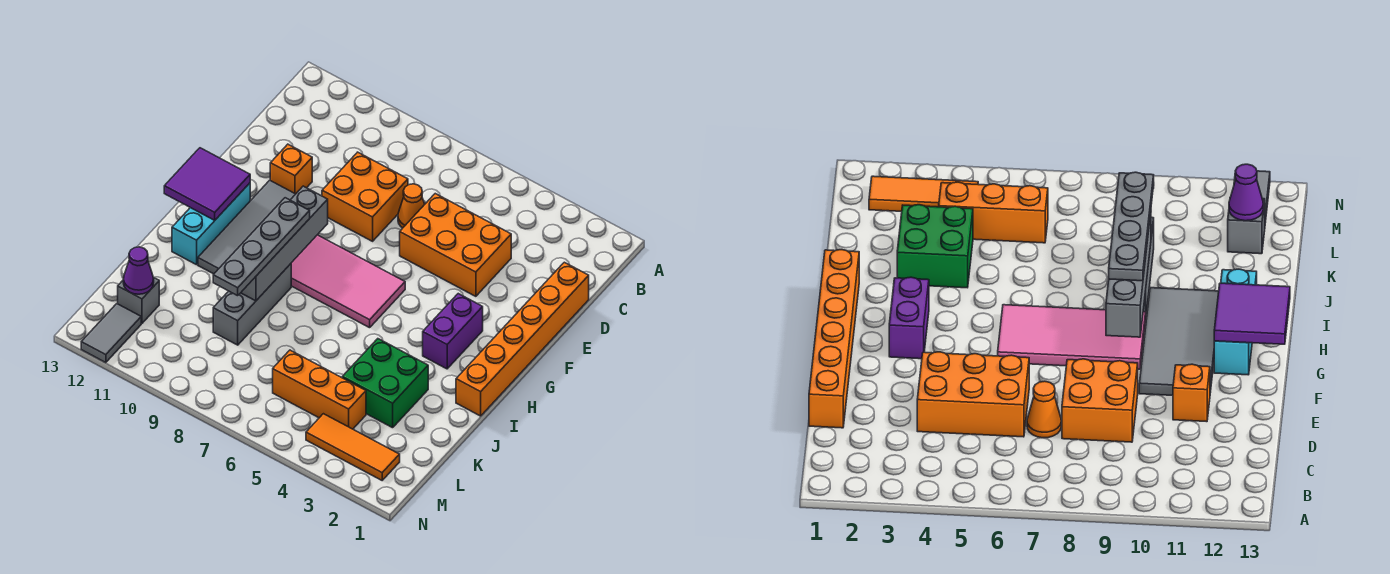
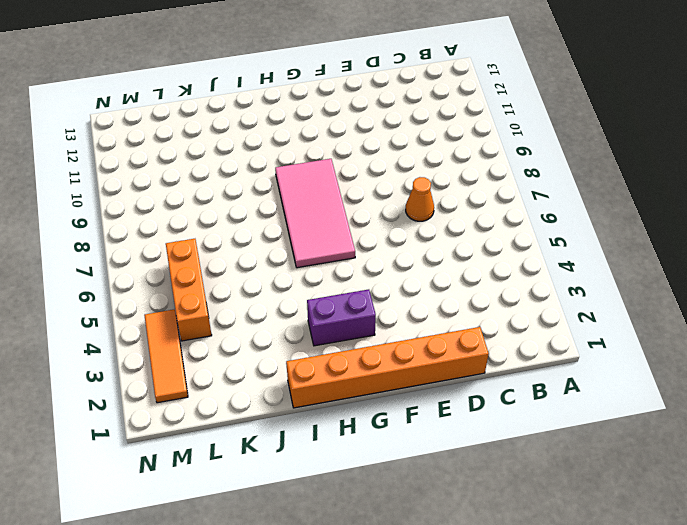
none -> orange brick D4:E6 level 1
none -> orange brick D8:E9 level 1
none -> orange brick E11 level 1

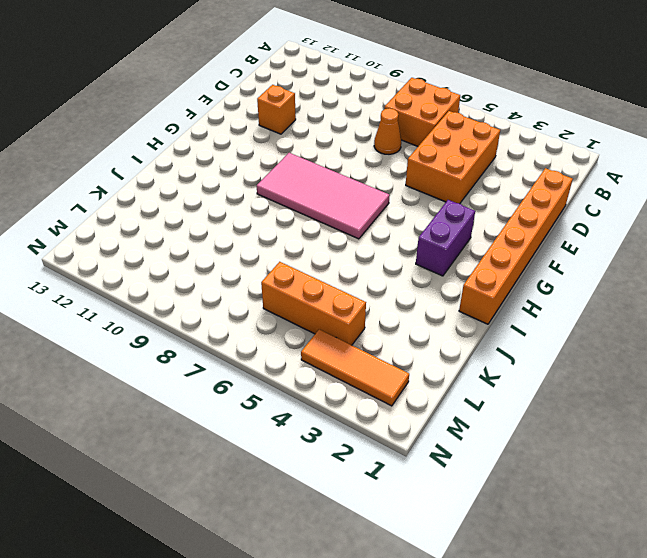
orange brick B6:C7 level 1 -> orange brick D8:E9 level 1
orange brick C4:E5 level 1 -> orange brick D4:E6 level 1
none -> grey tile F10:I11 level 1
none -> cyan brick G12:I12 level 1
none -> grey brick I9:K9 level 1

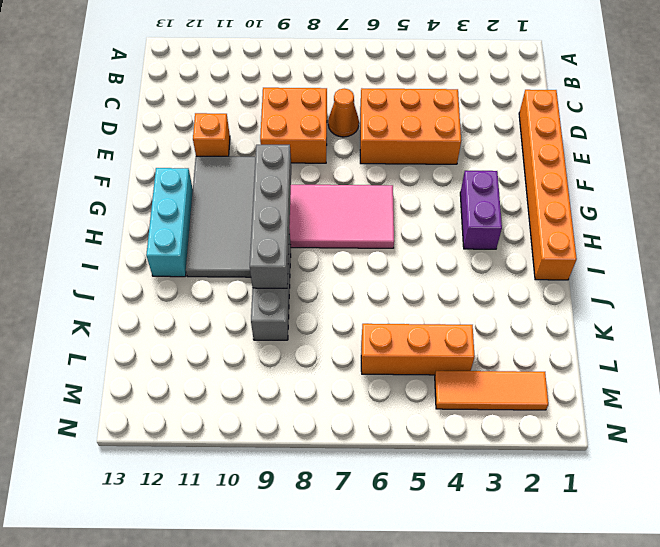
none -> green brick J3:K4 level 1
none -> grey brick L12 level 1
none -> grey tile M12:N12 level 1

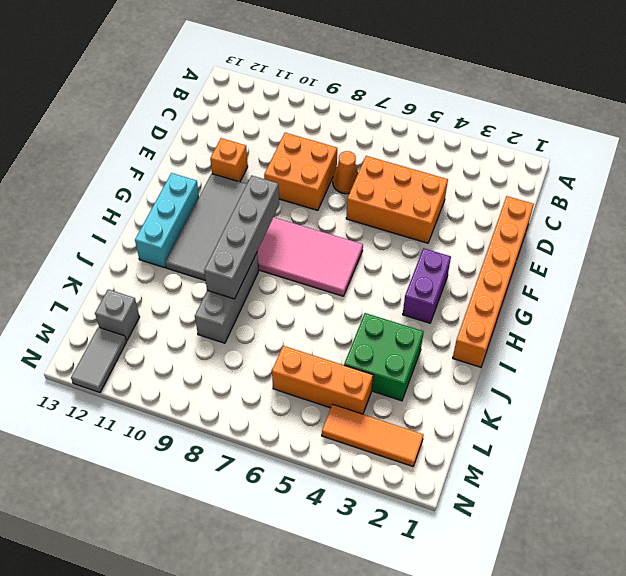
none -> purple tile G12:H13 level 2
none -> purple cone L12 level 2
none -> grey plate H9:K9 level 3

